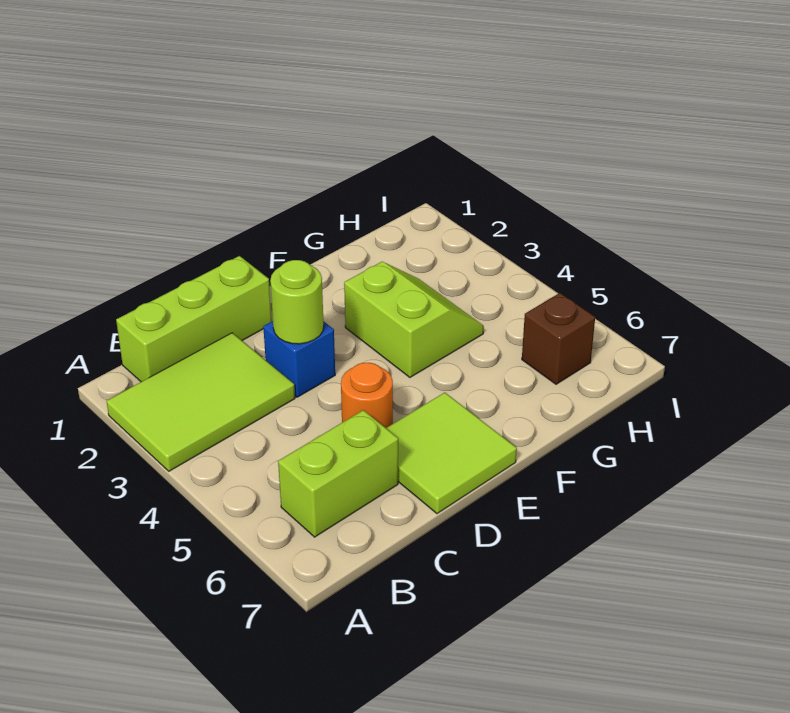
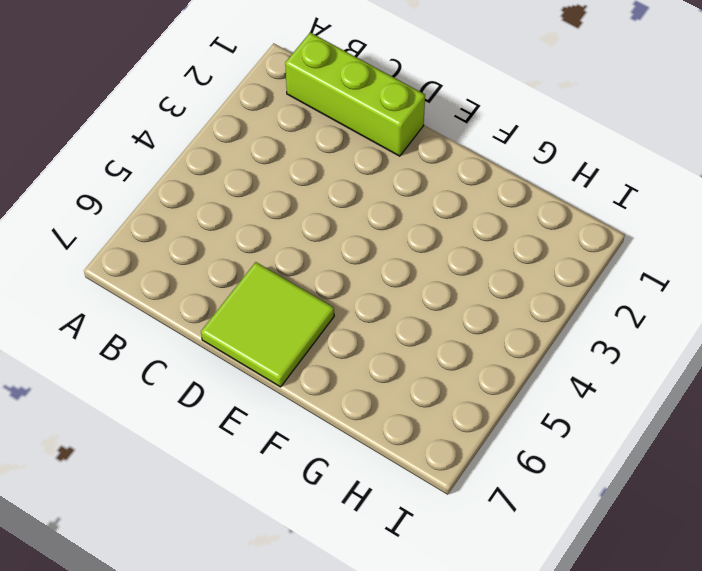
none -> lime tile A2:C3 level 1
none -> lime brick B6:C6 level 1

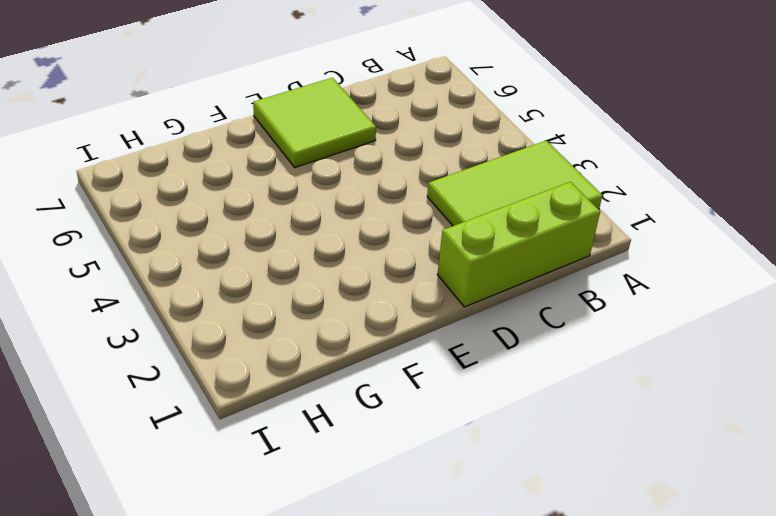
none -> lime brick B6:C6 level 1
none -> blue brick D3 level 1

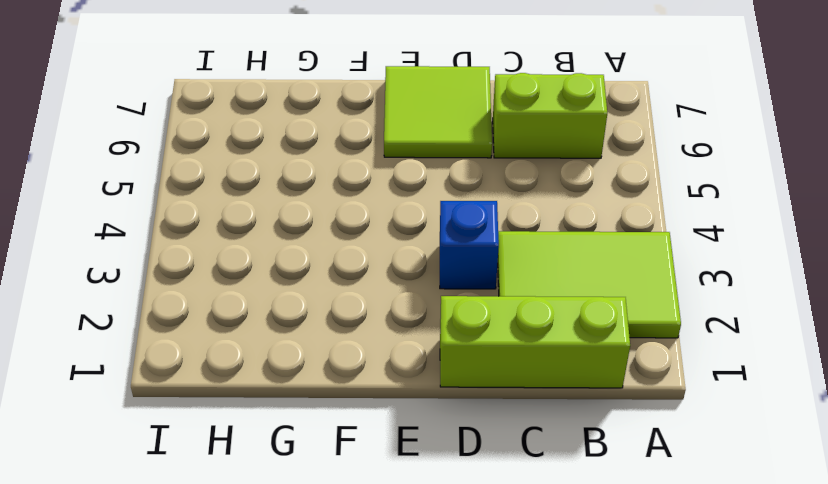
none -> orange round brick D5 level 1
none -> lime slope F3:G4 level 1 top F

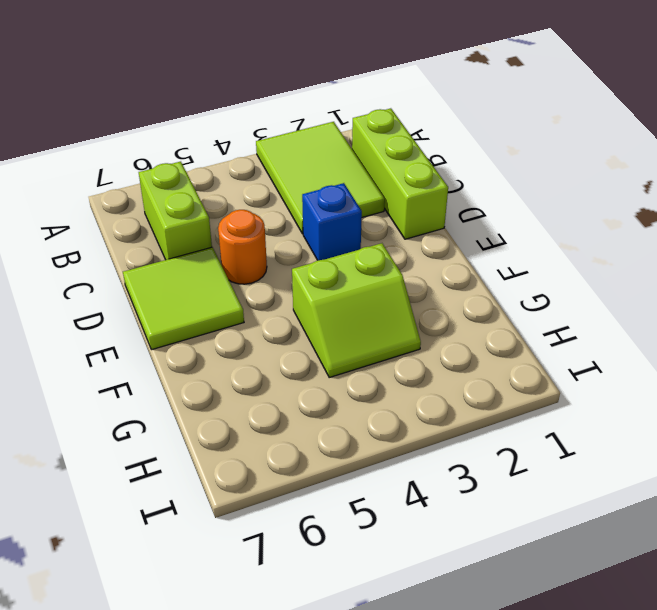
none -> brown brick H6 level 1
none -> lime round brick D3 level 2

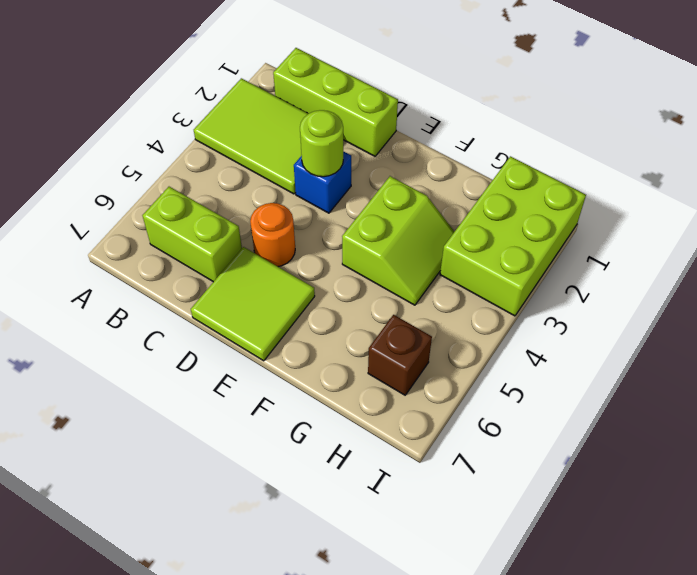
lime brick H1:I3 level 1 -> none

